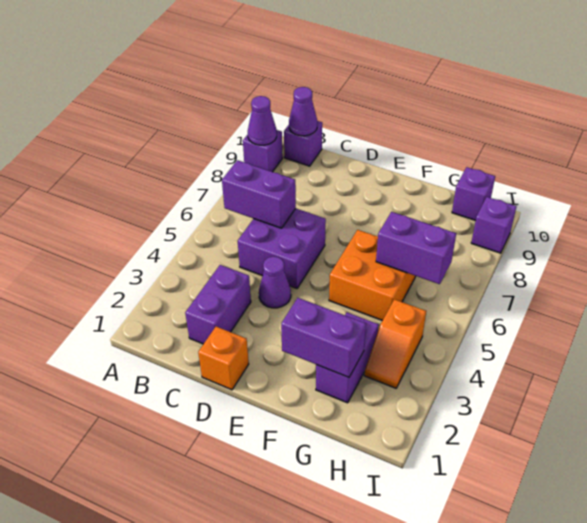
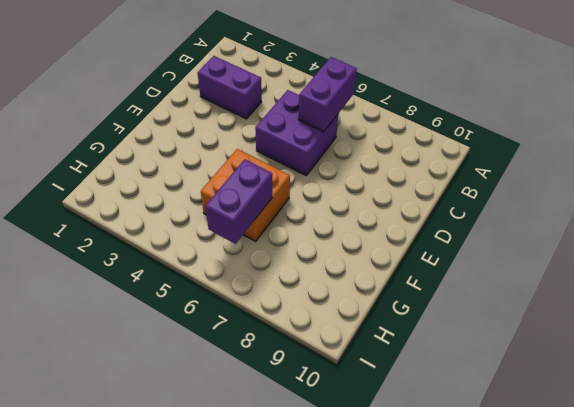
none -> purple brick A9 level 1
none -> purple brick B10 level 1
none -> orange brick D1 level 1

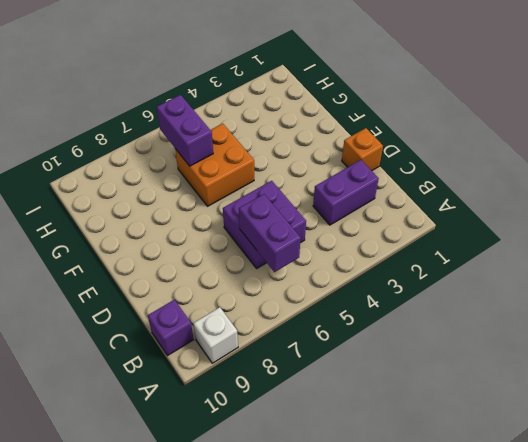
white brick A9 level 1 -> purple brick A9 level 1
none -> purple cone D4 level 1
none -> purple brick G2:G3 level 1
none -> orange slope H3:H4 level 1 top 4

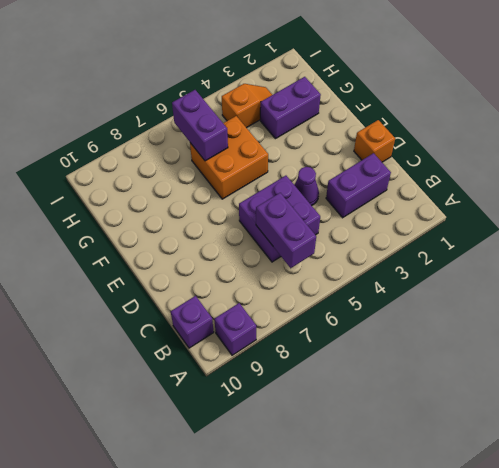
none -> purple brick H10 level 1
none -> purple brick I9 level 1
none -> purple cone A9 level 2

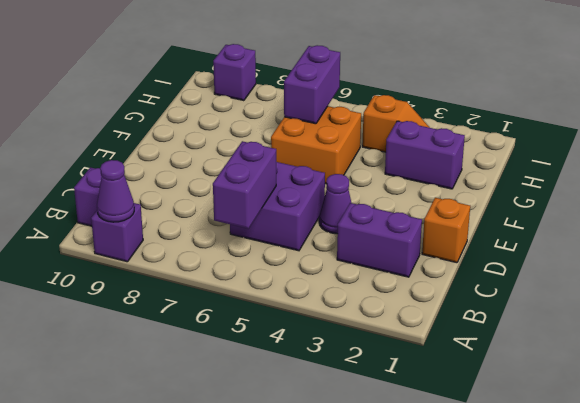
none -> purple brick H10 level 1
none -> purple cone B10 level 2
none -> purple brick F2:G2 level 2

